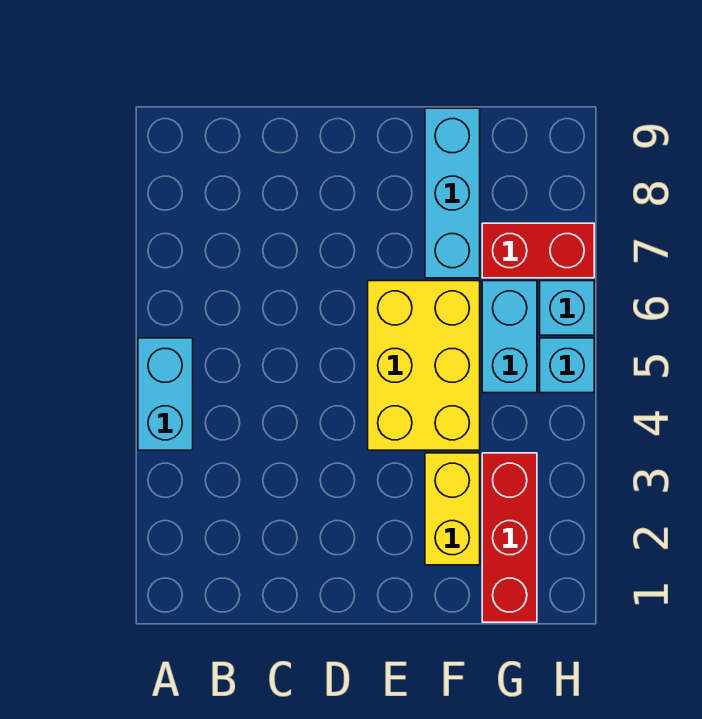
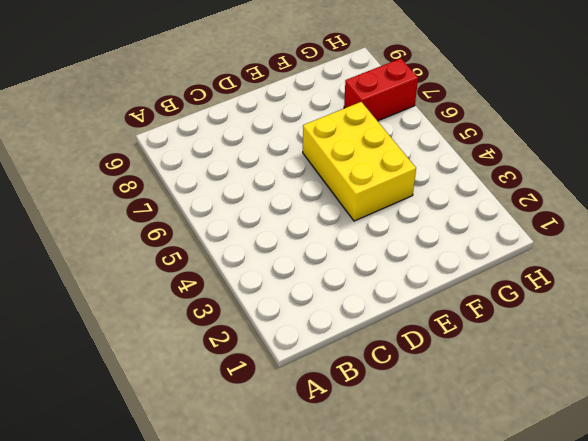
none -> cyan brick A4:A5 level 1
none -> yellow brick F2:F3 level 1

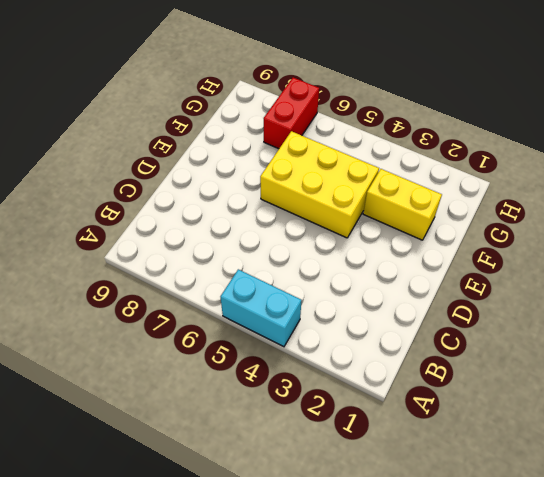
none -> cyan brick F7:F9 level 1
none -> red brick G1:G3 level 1

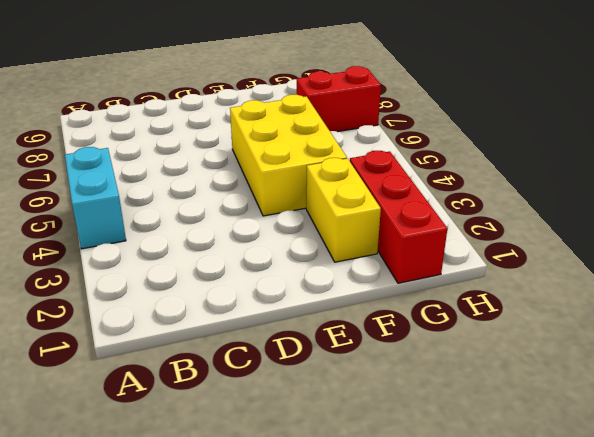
none -> cyan brick F7:F9 level 1
none -> cyan brick G5:G6 level 1

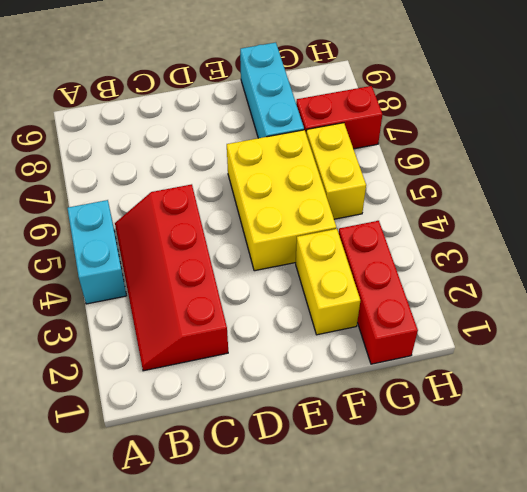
red slope B2:C5 level 1 top C -> none
yellow brick G5:G6 level 1 -> cyan brick G5:G6 level 1
none -> cyan brick H5 level 1
none -> cyan brick H6 level 1

